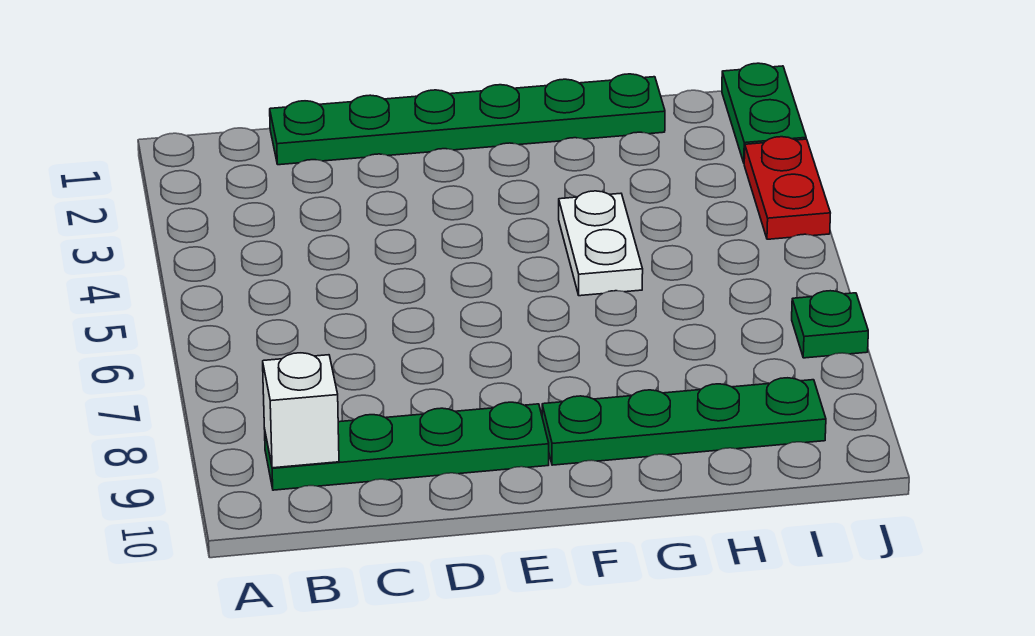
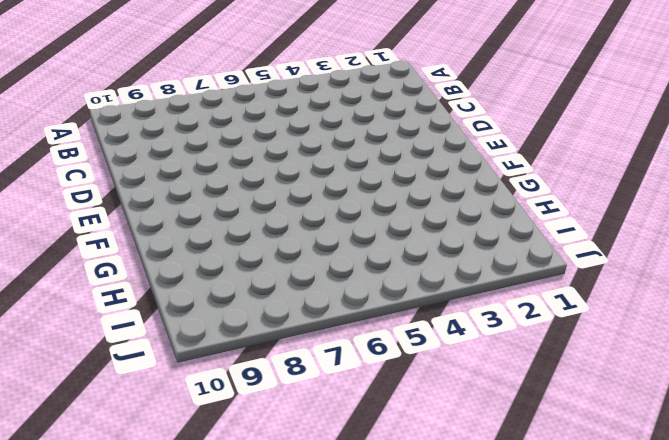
none -> green plate B9:E9 level 1
none -> green plate C1:H1 level 1

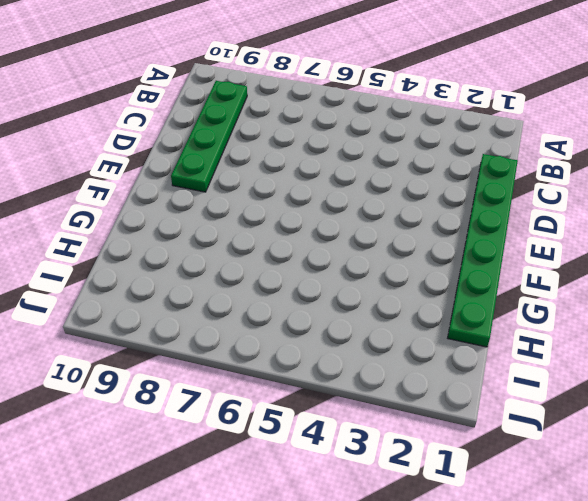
none -> green plate F9:I9 level 1
none -> white plate G4:G5 level 1

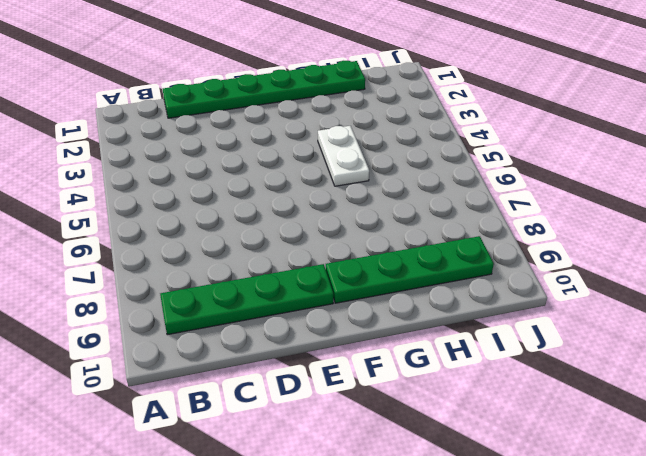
none -> green plate J1:J2 level 1
none -> red plate J3:J4 level 1

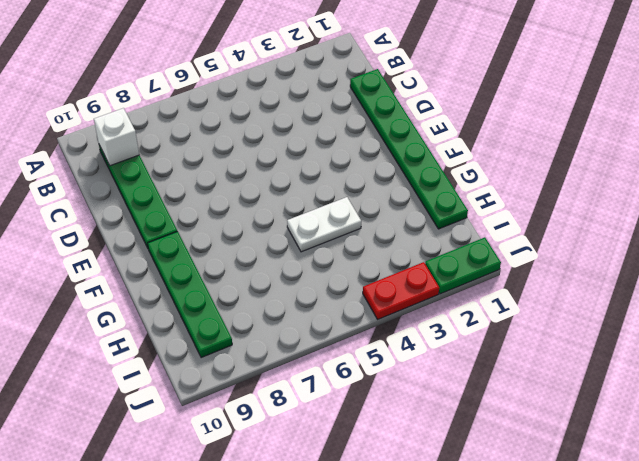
none -> green plate J7 level 1

